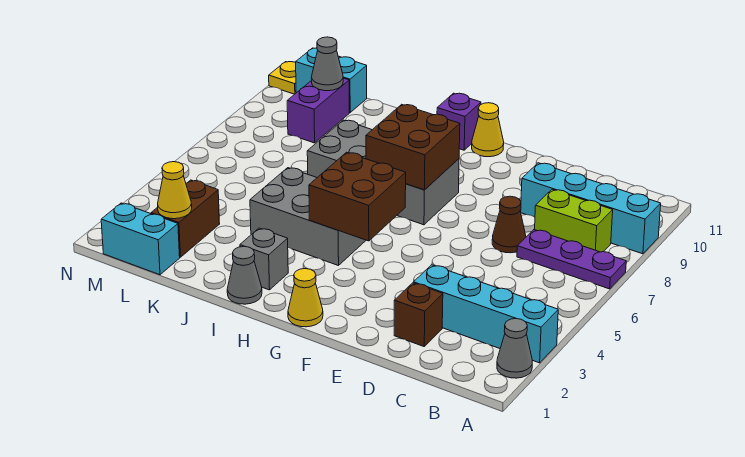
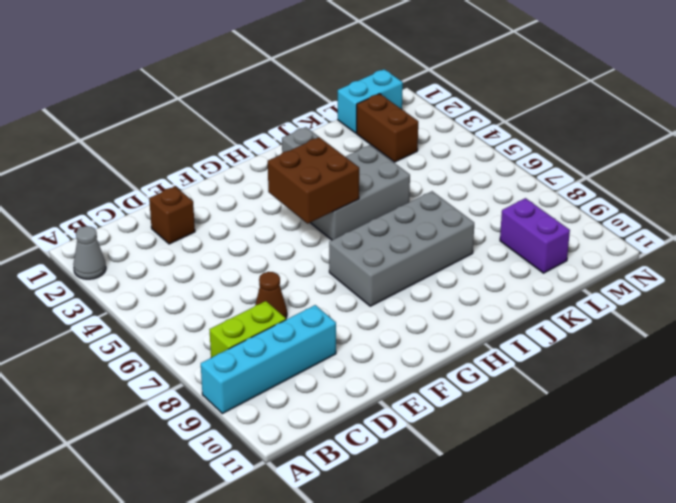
none -> cyan brick A3:D3 level 1
none -> purple plate A7:C7 level 1
none -> yellow cone G1 level 1

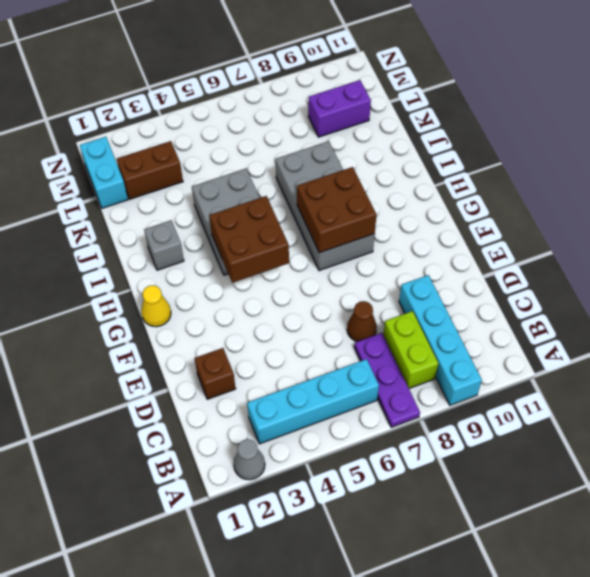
cyan brick B3:B6 level 1 -> cyan brick A3:D3 level 1
none -> yellow cone G11 level 1
none -> purple brick H11 level 1
none -> grey cone I1 level 1

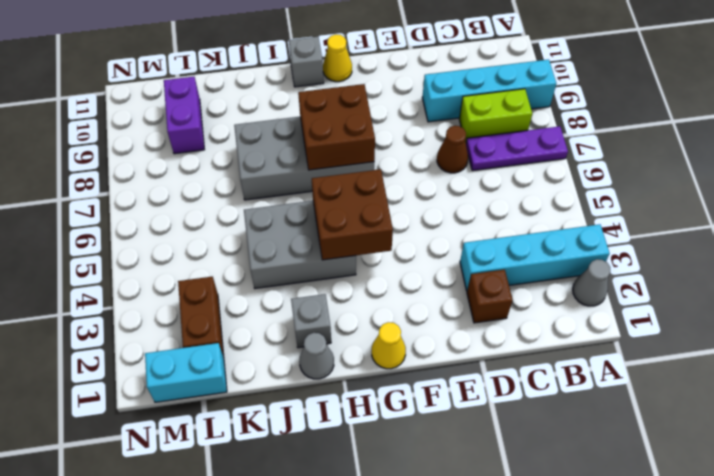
grey brick H11 level 1 -> purple brick H11 level 1
none -> cyan brick L11:M11 level 1
none -> yellow plate N11 level 1
none -> yellow cone L2 level 2

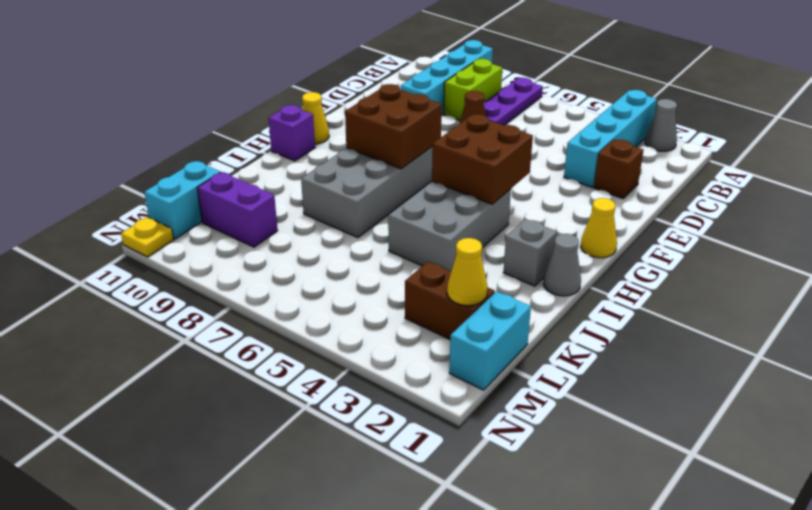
none -> grey cone L10 level 2

